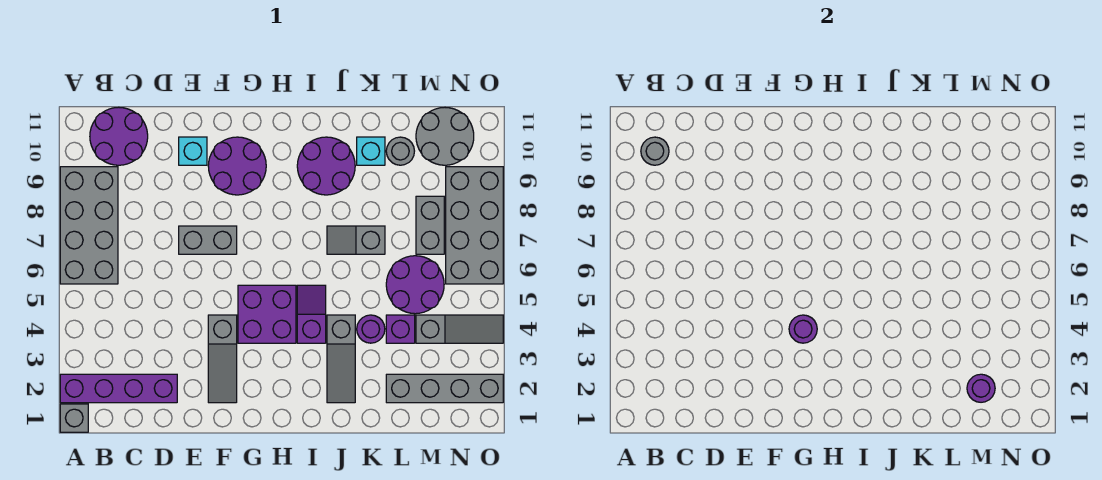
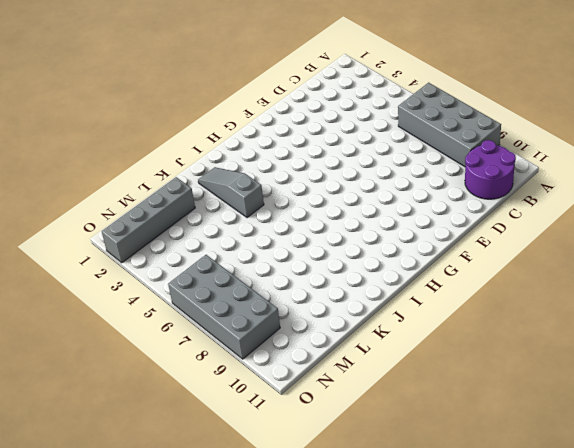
none -> grey brick A1 level 1
none -> purple brick A2:D2 level 1
none -> grey brick E7:F7 level 1

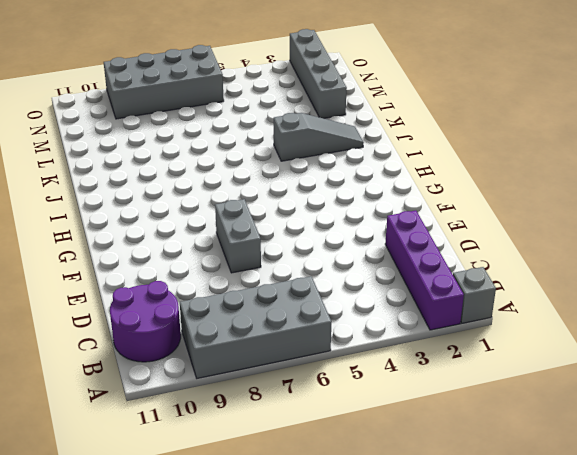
none -> cyan brick E10 level 1
none -> grey slope F2:F4 level 1 top 4
none -> purple round brick F9:G10 level 1

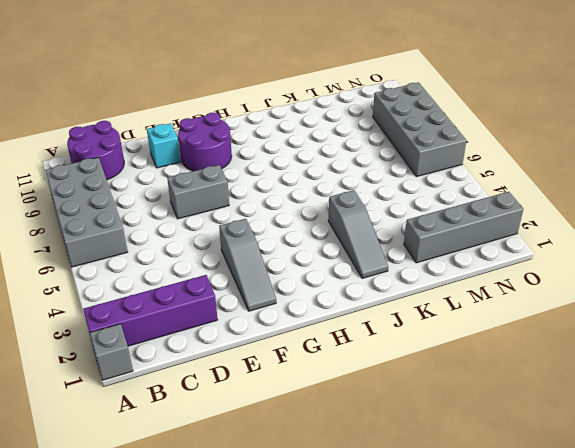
none -> purple brick G4:H5 level 1
none -> purple slope I4:I5 level 1 top 4
none -> purple round brick I9:J10 level 1

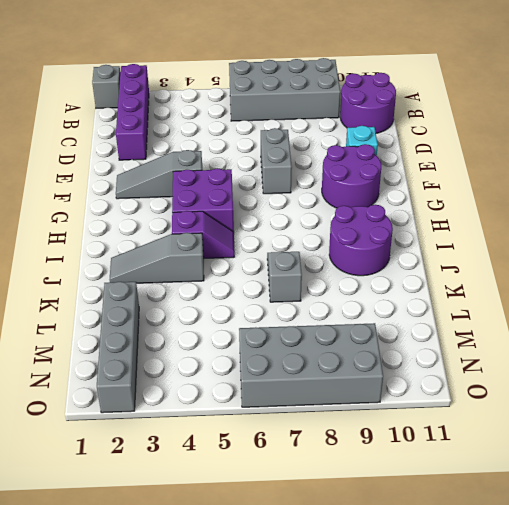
none -> purple round brick K4 level 1
none -> cyan brick K10 level 1
none -> purple brick L4 level 1

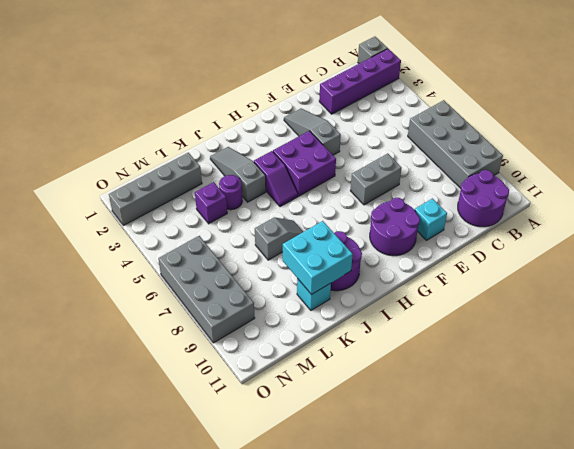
cyan brick J9:K10 level 2 -> none
none -> purple round brick L5:M6 level 1
none -> grey round brick L10 level 1
none -> grey slope M4:O4 level 1 top M

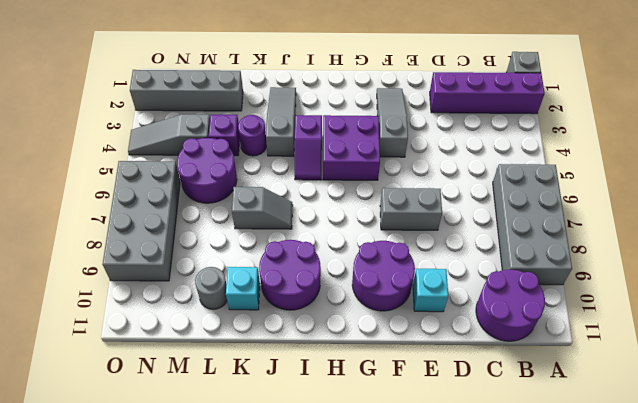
none -> grey brick M7:M8 level 1
none -> grey round brick M10:N11 level 1
none -> grey round brick B10 level 2

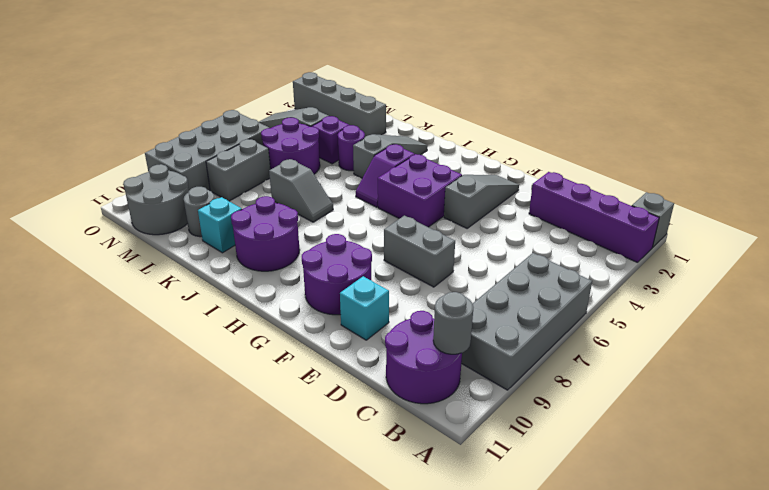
none -> purple round brick G4 level 2
none -> purple round brick M2 level 2

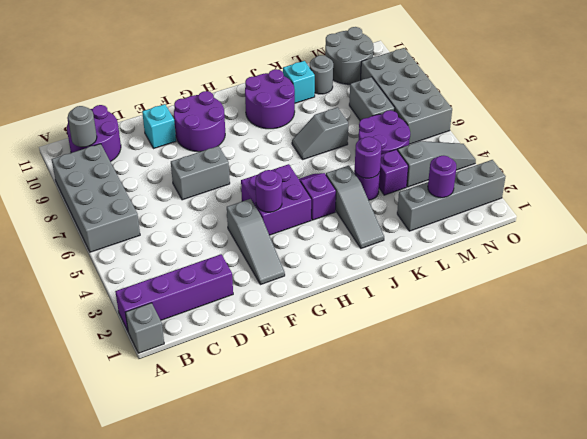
purple round brick K4 level 2 -> none

